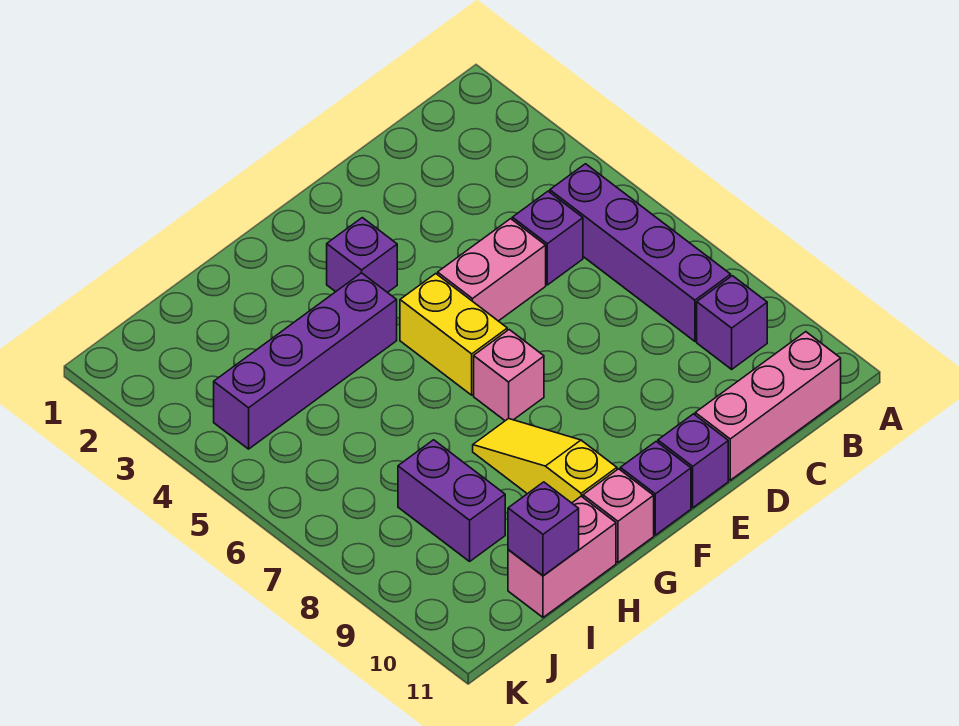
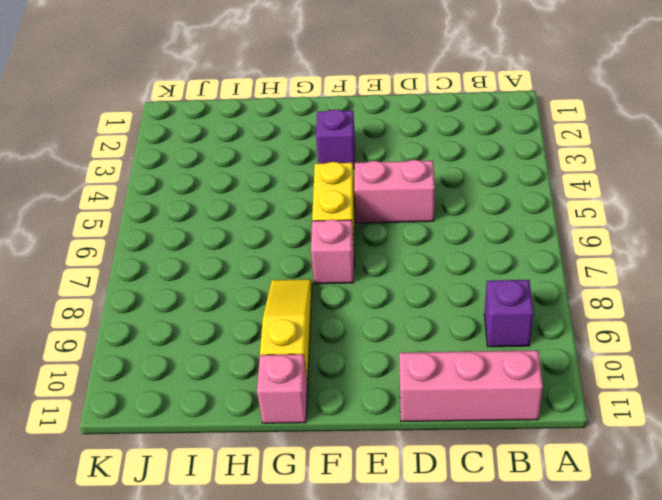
none -> purple brick B5:B8 level 1
none -> purple brick C5 level 1
none -> purple brick E11 level 1

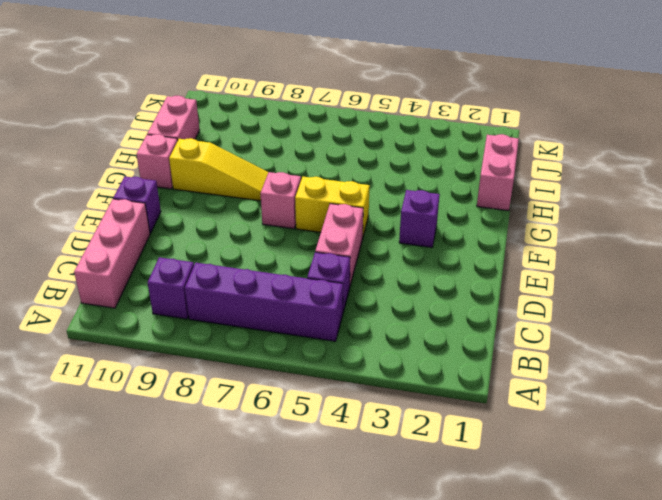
pink brick H1:I1 level 1 -> none
none -> purple brick F11 level 1
none -> purple brick G4:J4 level 1
none -> purple brick I8:I9 level 1

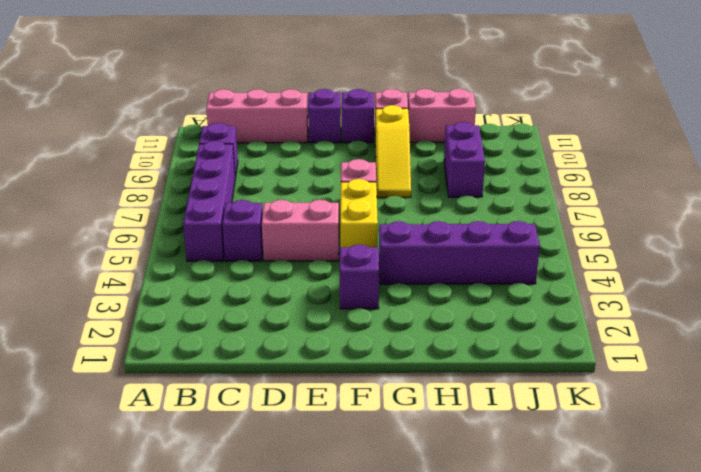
none -> purple brick I11 level 2

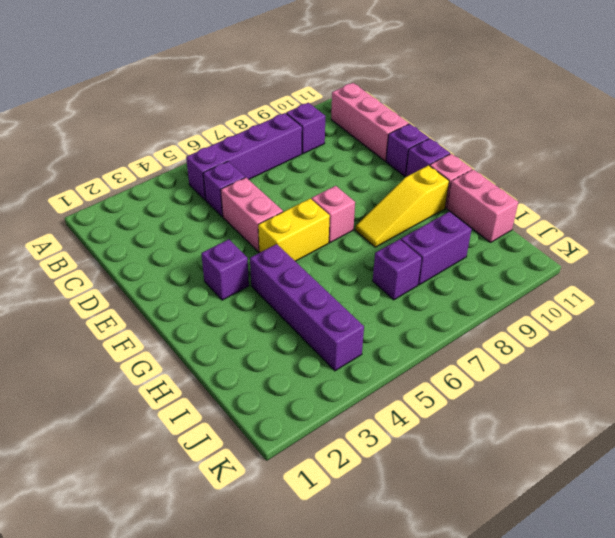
purple brick I7 level 1 -> purple brick I11 level 2

